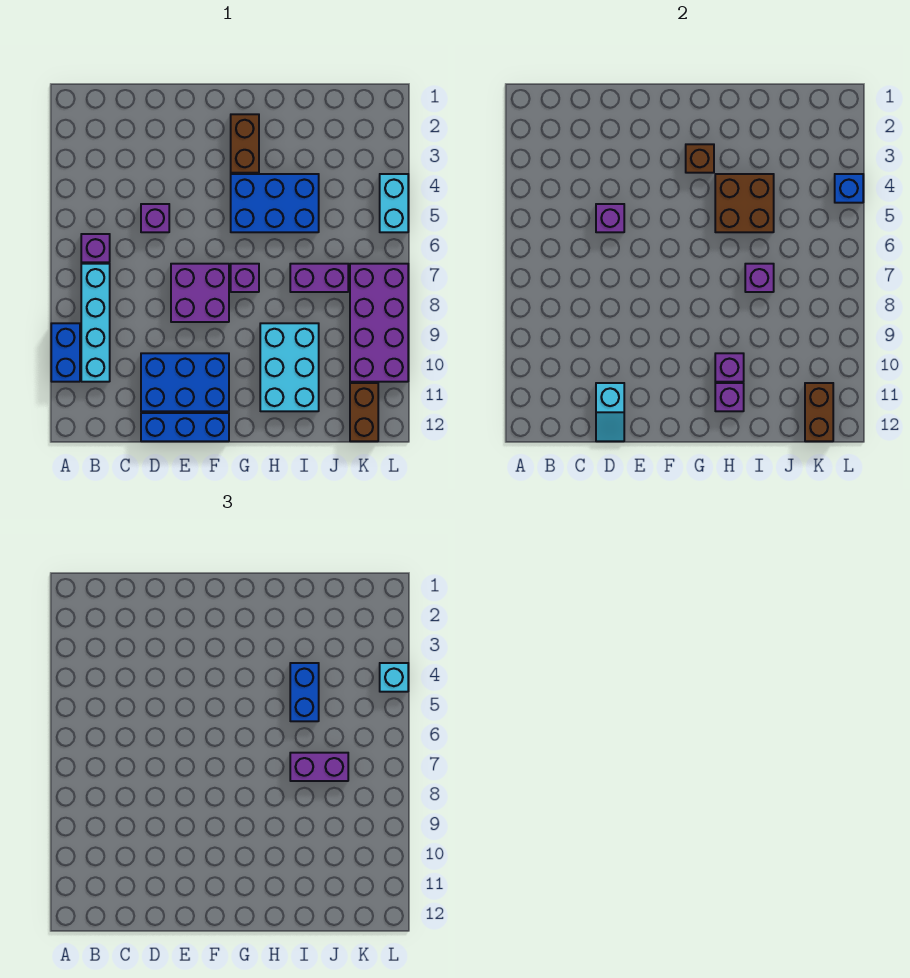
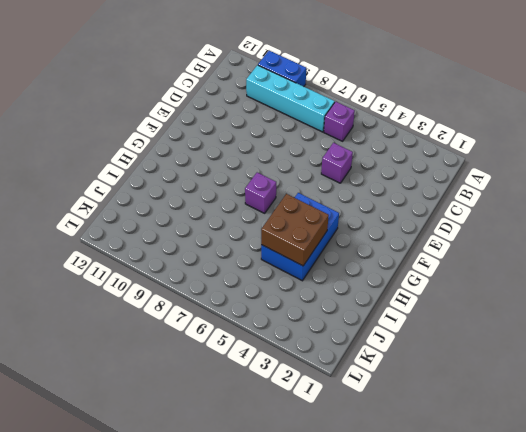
none -> blue brick D10:F11 level 1
none -> blue brick D12:F12 level 1
none -> purple brick E7:F8 level 1

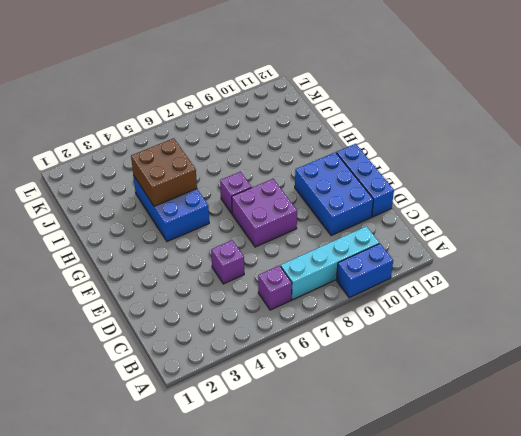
none -> brown brick G2:G3 level 1
none -> cyan brick H9:I11 level 1
none -> purple brick I7:J7 level 1

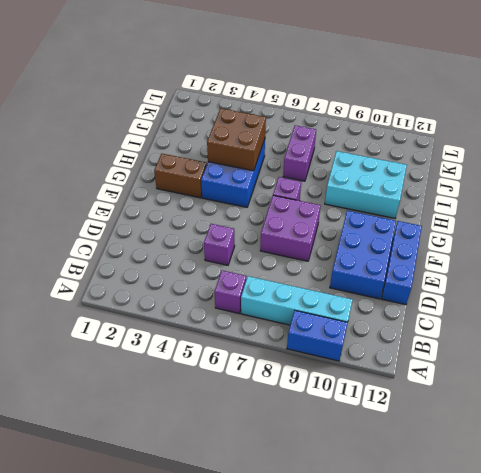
none -> purple brick K7:L10 level 1
none -> brown brick K11:K12 level 1
none -> cyan brick L4:L5 level 1

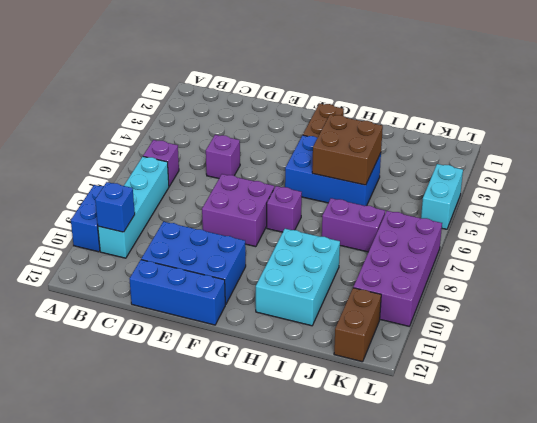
blue brick B10 level 2 -> blue brick L4 level 2
none -> purple brick D5 level 2
none -> cyan slope D11:D12 level 2 top 11
none -> brown brick G3 level 2

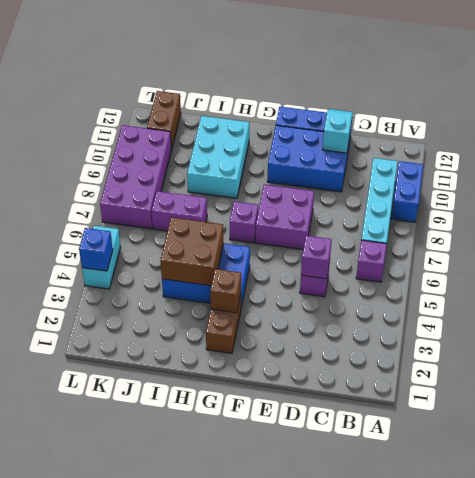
none -> purple brick H10 level 2
none -> purple brick H11 level 2
none -> purple brick I7 level 2

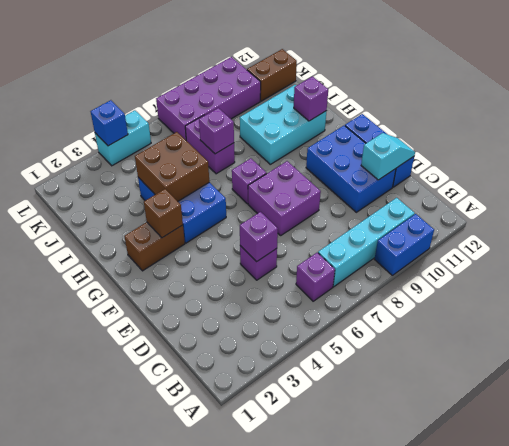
none -> purple brick H10 level 2
none -> brown brick K11:K12 level 2
none -> blue brick I4:I5 level 3

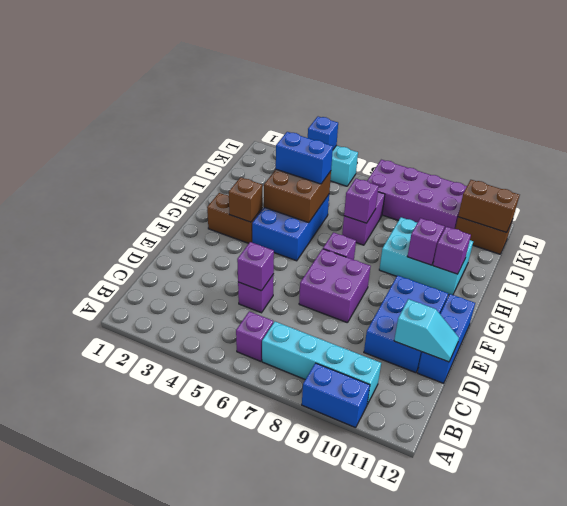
none -> purple brick I7:J7 level 3
none -> cyan brick L4 level 3

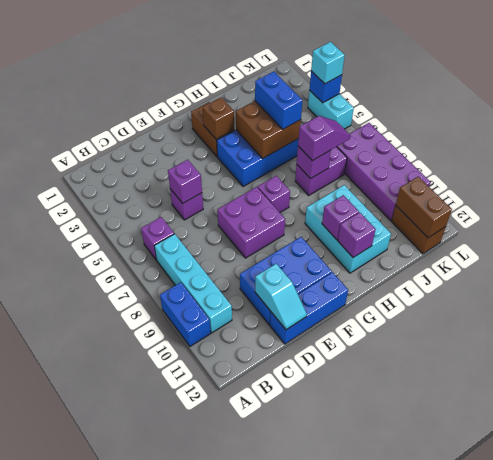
purple slope I7:J7 level 3 top I -> purple brick I7:J7 level 3

